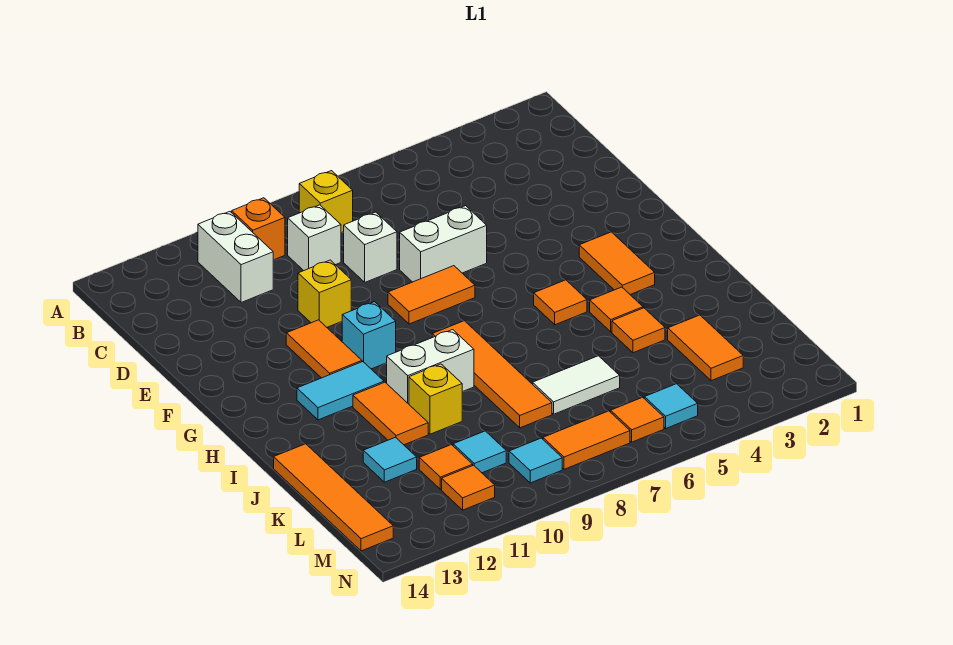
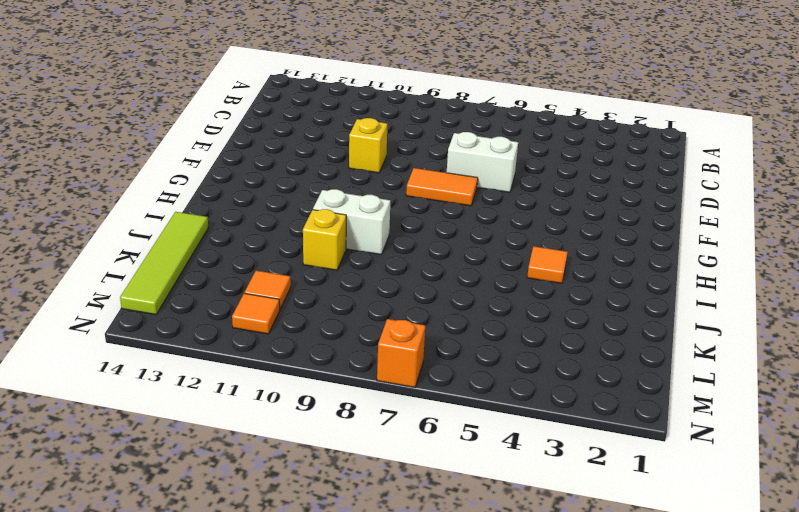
lime tile J14:M14 level 1 -> orange tile J14:M14 level 1
orange brick N7 level 1 -> orange brick B10 level 1
none -> yellow brick B8 level 1
none -> white brick B11:C11 level 1
none -> white brick C9 level 1
none -> white brick D8 level 1

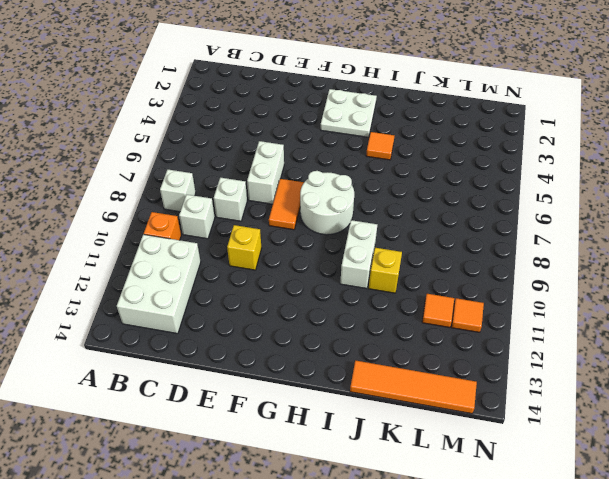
white brick B8 level 1 -> yellow brick B8 level 1
white brick B11:C13 level 1 -> white brick B11:C11 level 1
white plate G2:H3 level 1 -> orange tile G3:H3 level 1
white round brick G7:H8 level 1 -> orange tile H8:K8 level 1
none -> orange tile F11:G11 level 1
none -> cyan brick G10 level 1
none -> orange tile H5 level 1
none -> cyan tile H11:H12 level 1

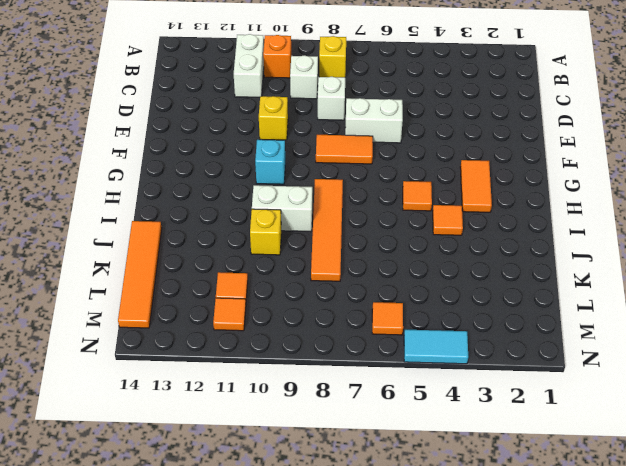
cyan tile N4:N5 level 1 -> cyan tile H11:H12 level 1
none -> orange tile F11:G11 level 1
none -> orange tile I11:J11 level 1
none -> orange tile J4 level 1
none -> orange tile K3:L3 level 1

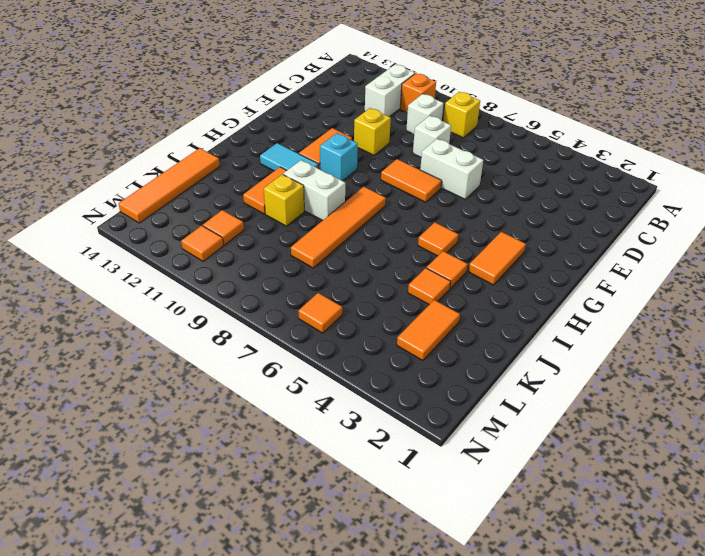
none -> white tile K6:K7 level 1
none -> cyan tile K12 level 1
none -> cyan tile L10 level 1
none -> cyan tile M5 level 1

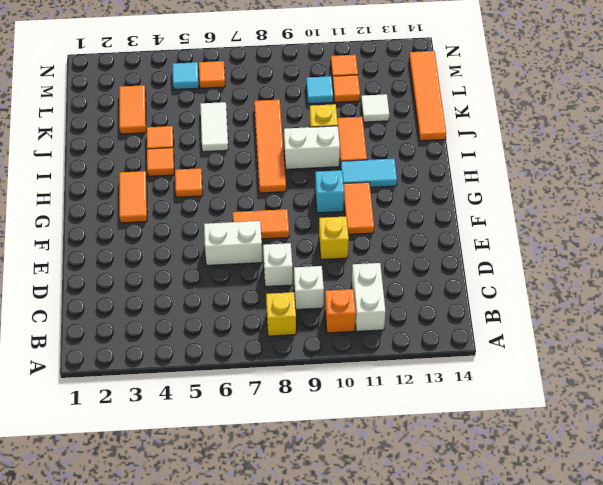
white tile J6:K6 level 1 -> white tile K6:K7 level 1
white tile K12 level 1 -> cyan tile K12 level 1
none -> orange tile M7:M8 level 1
none -> cyan tile M9 level 1

